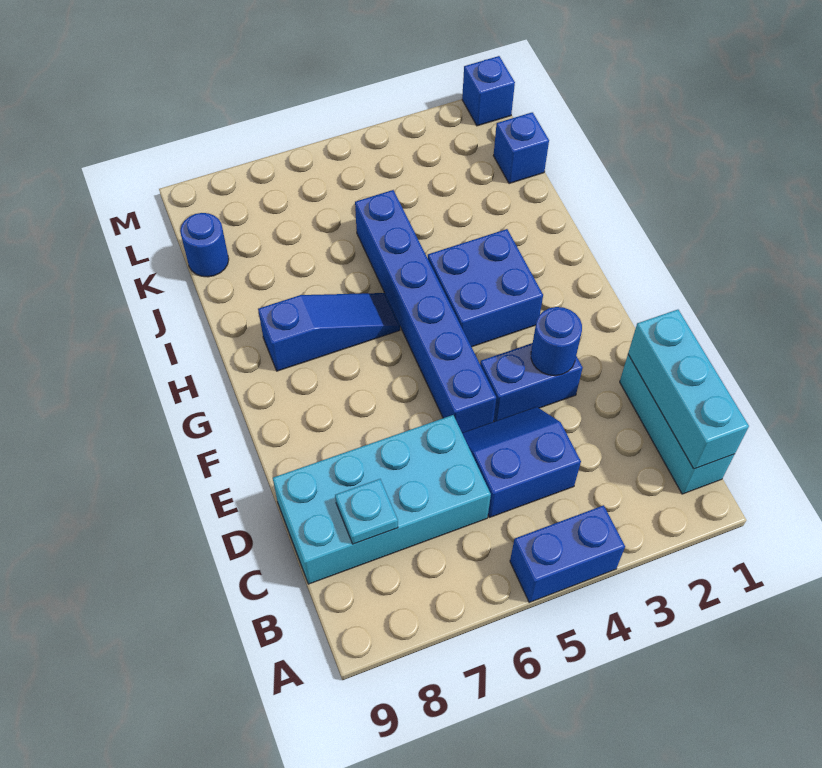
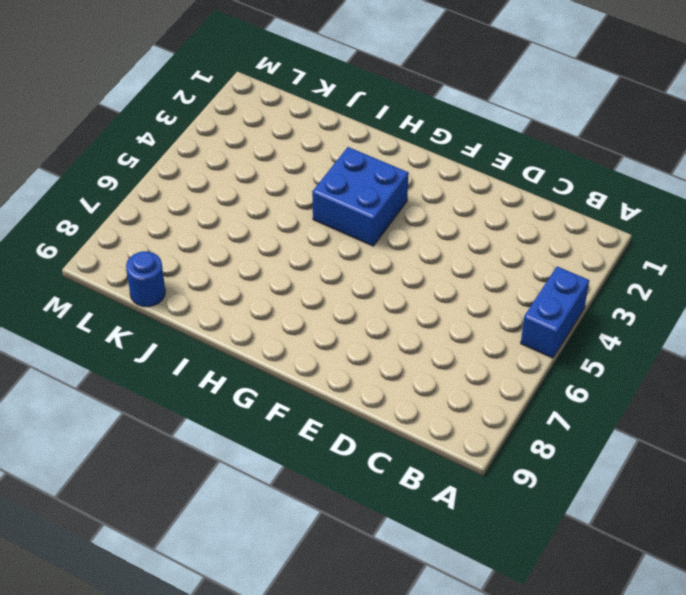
none -> cyan brick B1:D1 level 1
none -> blue slope C4:D5 level 1 top C
none -> cyan brick C6:D9 level 1

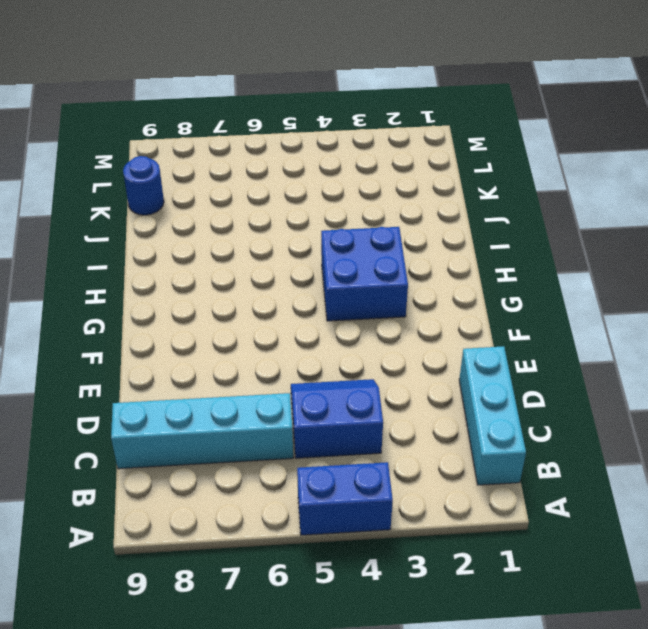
cyan brick C6:C9 level 1 -> cyan brick C6:D9 level 1
none -> blue brick E3:E4 level 1
none -> blue brick E5:J5 level 1
none -> blue slope H6:H8 level 1 top 8

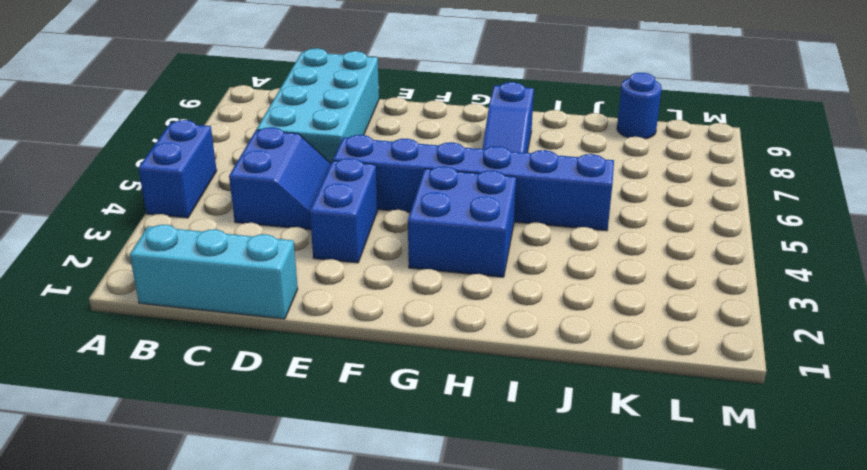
none -> blue brick K1 level 1
none -> blue brick M1 level 1
none -> cyan brick B1:D1 level 2

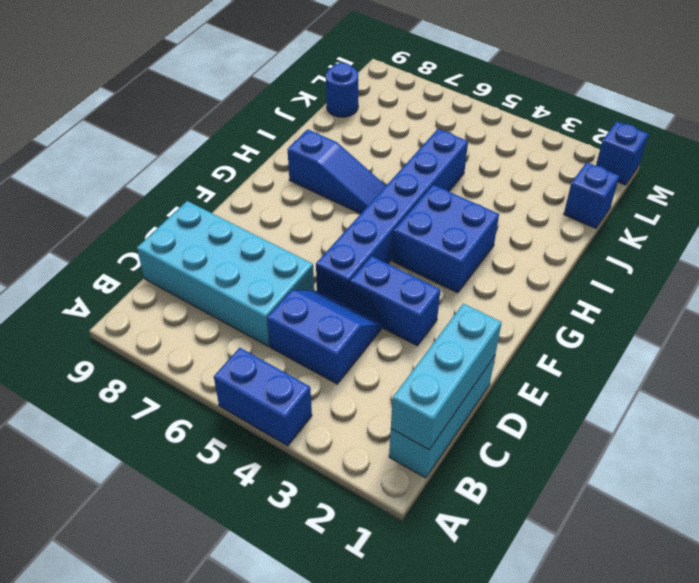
none -> cyan plate C8 level 2
none -> blue round brick E3 level 2

